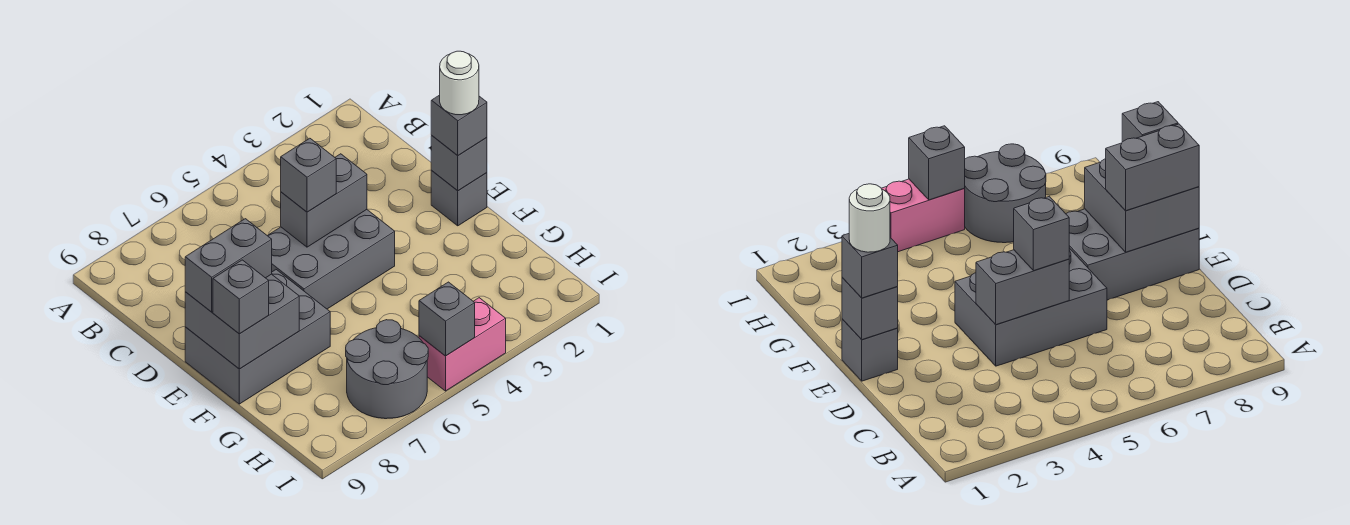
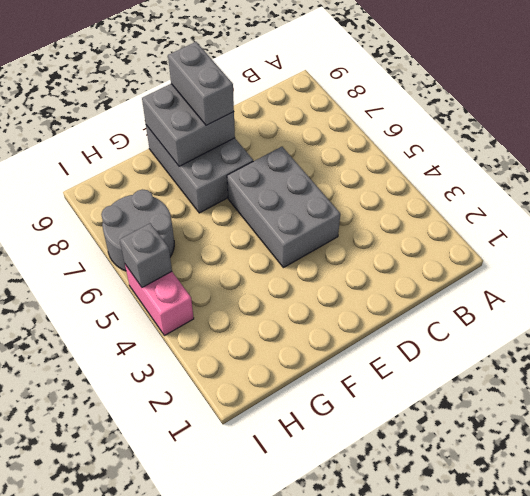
none -> grey brick E1 level 1
none -> grey brick D4:D5 level 2
none -> grey brick E1 level 2

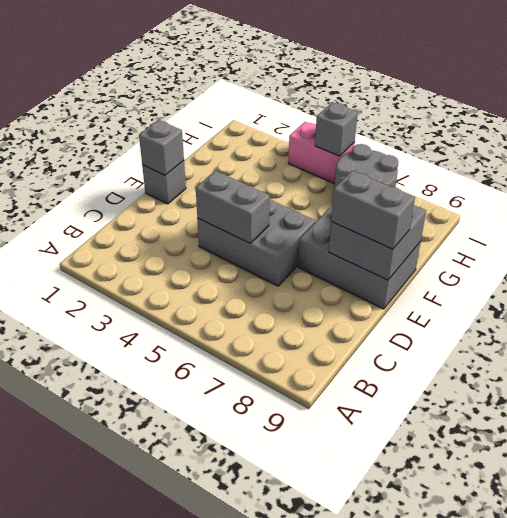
none -> grey brick D5 level 3
none -> grey brick E1 level 3
none -> grey brick F9 level 3

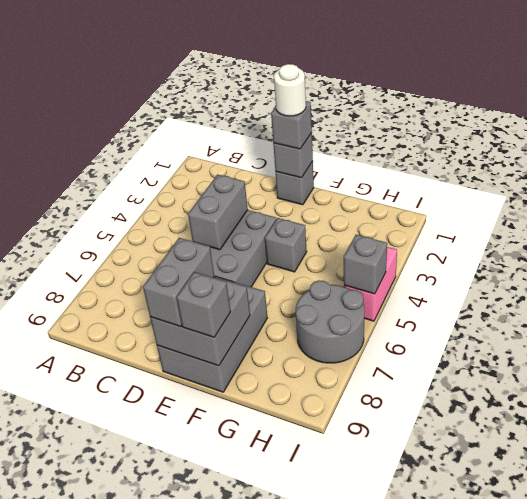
grey brick F4 level 1 -> grey brick D5 level 3

